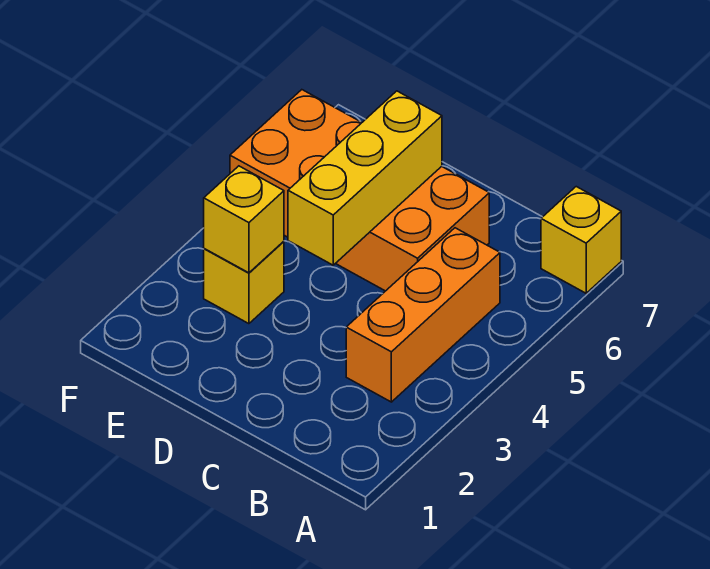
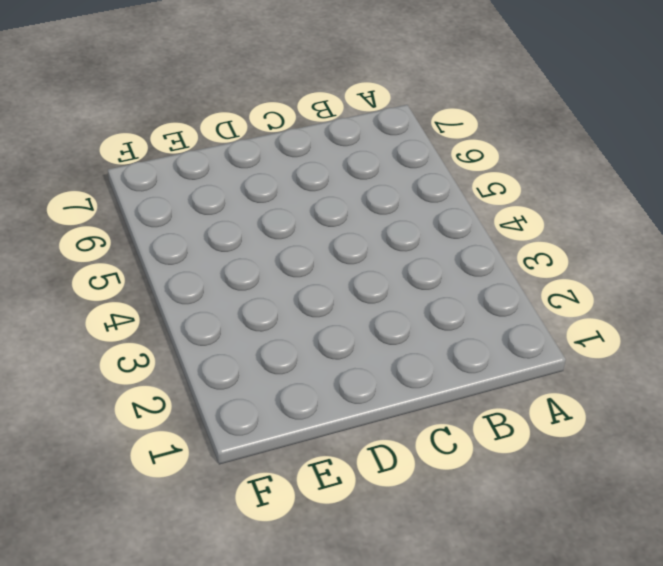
none -> yellow brick A7 level 1
none -> orange brick B3:B5 level 1

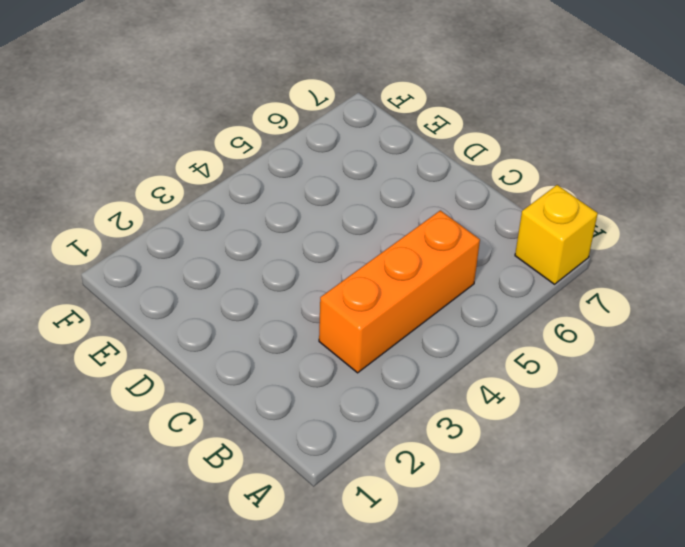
none -> orange brick C5:F6 level 1
none -> yellow brick E3 level 1

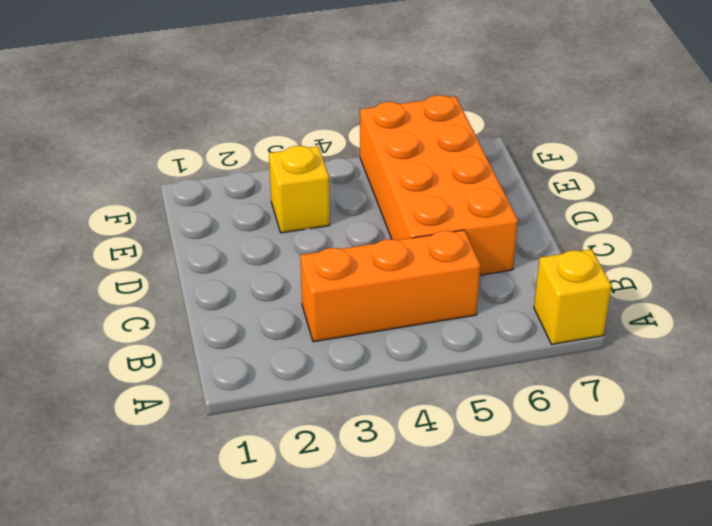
none -> yellow brick D4:D6 level 2
none -> yellow brick E3 level 2

